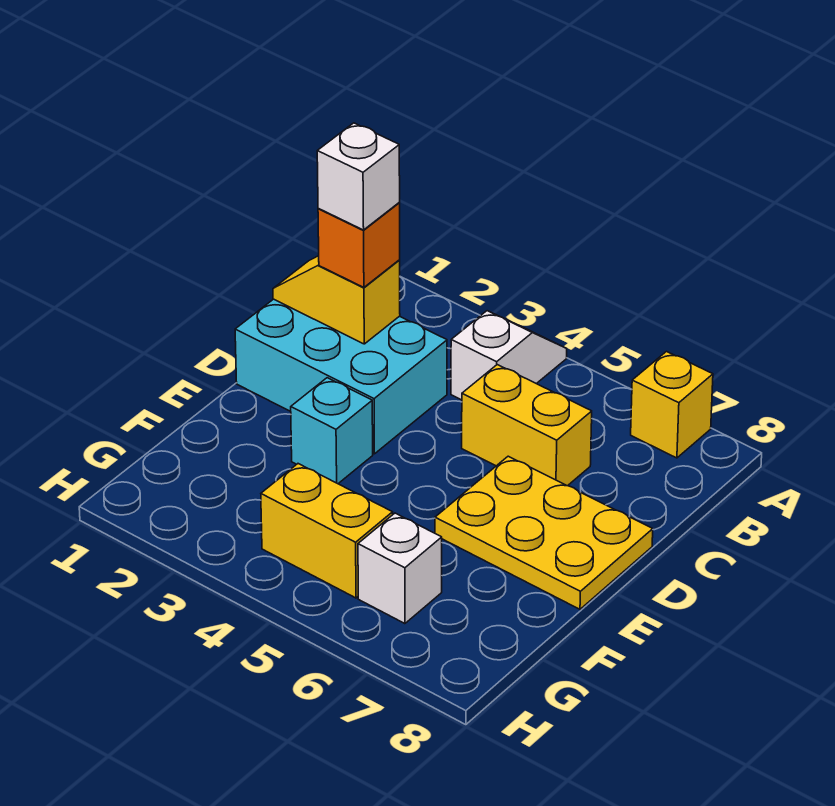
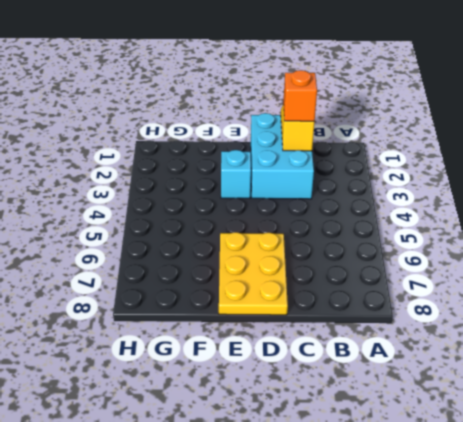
none -> white slope A4:B4 level 1 top B
none -> yellow brick A7 level 1

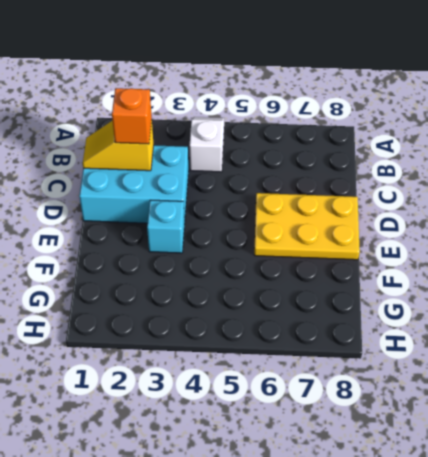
none -> yellow brick A7 level 1
none -> yellow brick C5:C6 level 1

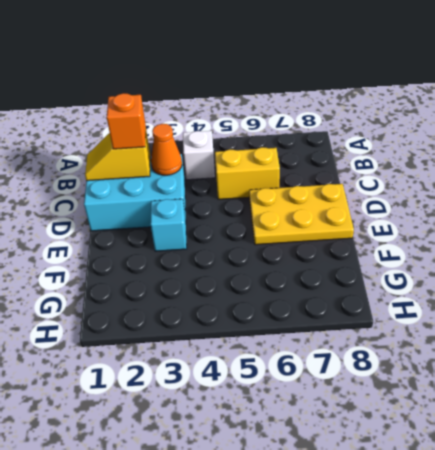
orange cone C3 level 2 -> none
none -> yellow brick A7 level 1
none -> yellow brick G4:G5 level 1

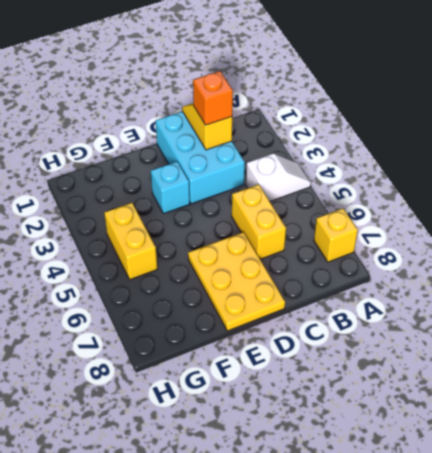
none -> white brick G6 level 1
none -> white brick C2 level 4

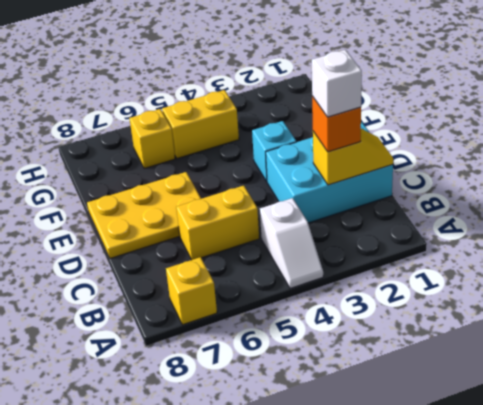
yellow brick G6 level 1 -> white brick G6 level 1

